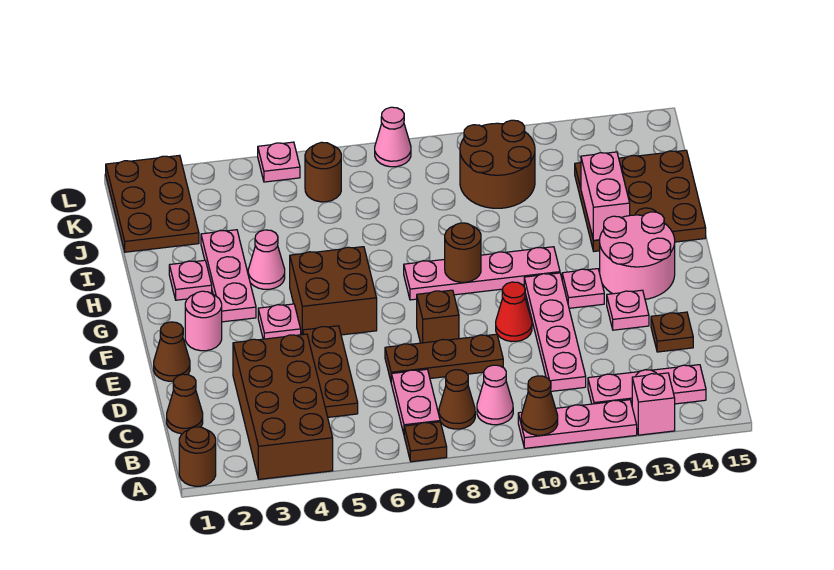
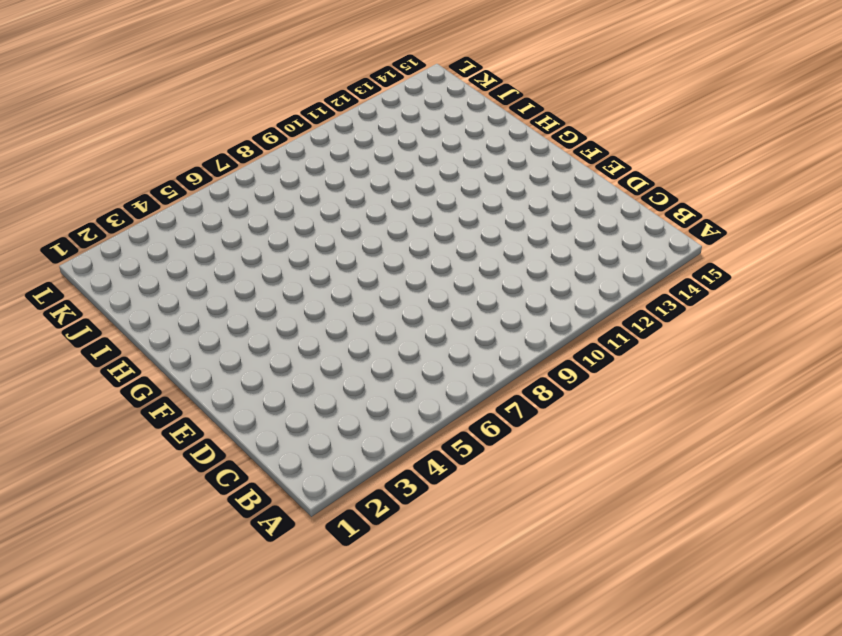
none -> brown round brick A1 level 1
none -> brown brick A3:D4 level 1
none -> brown plate A7 level 1
none -> pink plate A10:A12 level 1

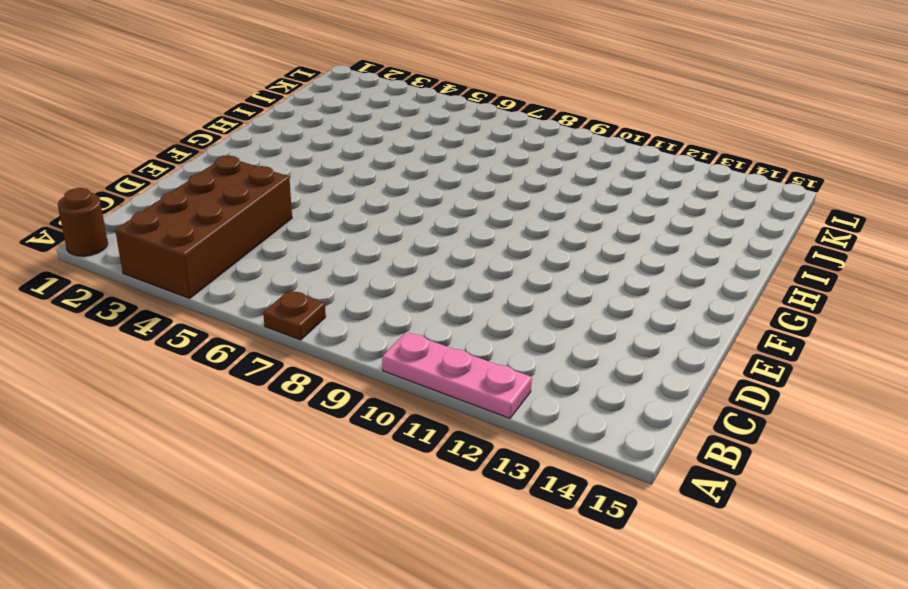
none -> pink brick A13 level 1
none -> pink plate B7:C7 level 1
none -> brown cone B8 level 1
none -> pink cone B9 level 1

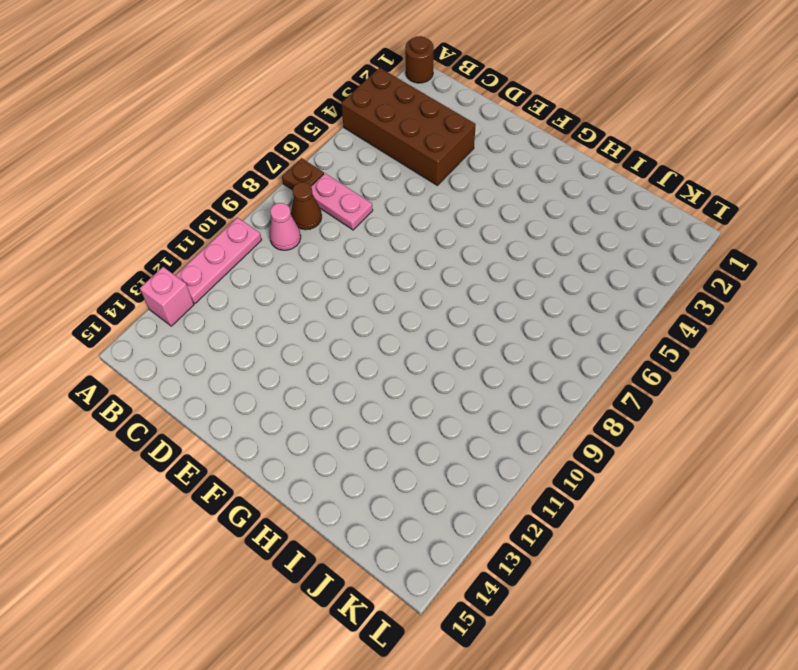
none -> pink plate B12:B14 level 1
none -> brown cone C1 level 1
none -> brown plate C5:E5 level 1
none -> pink plate C11:F11 level 1

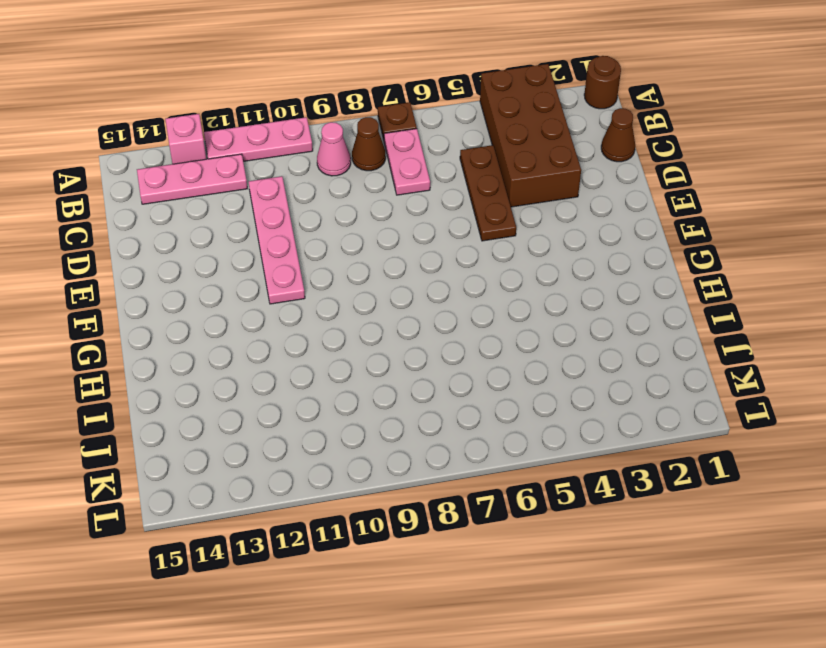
none -> brown plate D7:D9 level 1
none -> brown plate D14 level 1
none -> brown cone E1 level 1
none -> brown brick E8 level 1

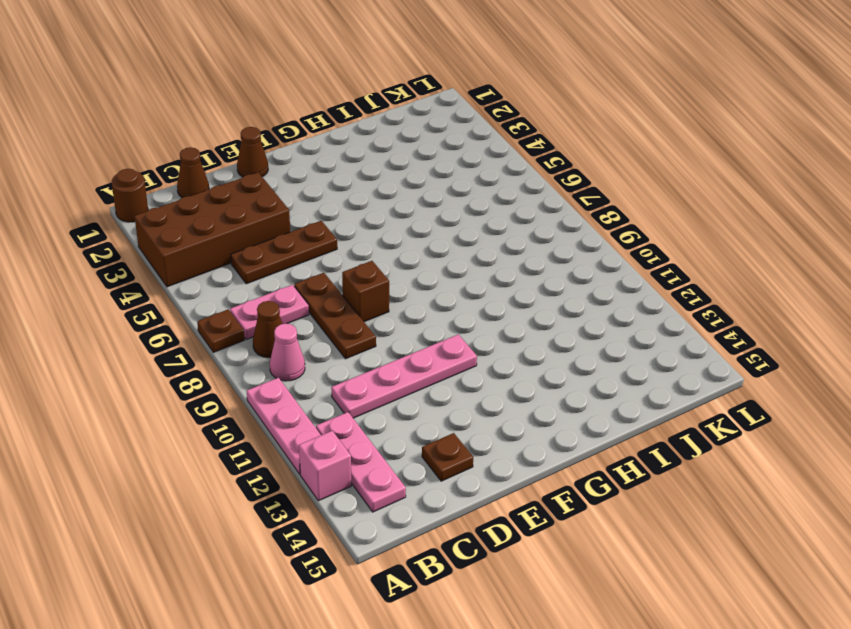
none -> red cone E10 level 1
none -> pink plate E13 level 1
none -> pink round brick F2 level 1
none -> pink plate F4 level 1

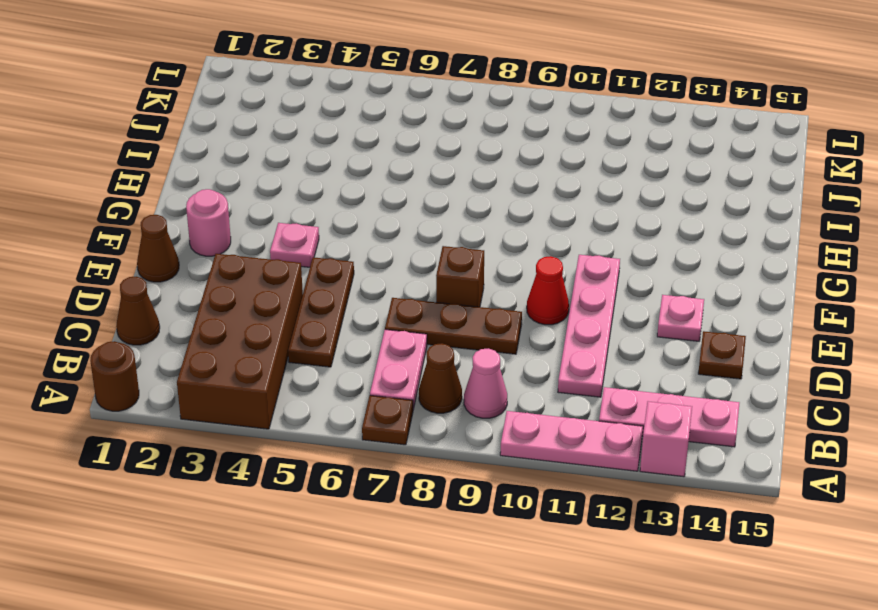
none -> brown brick F5:G6 level 1
none -> pink plate F12 level 1
none -> pink round brick F13:G14 level 1
none -> pink plate G3:I3 level 1

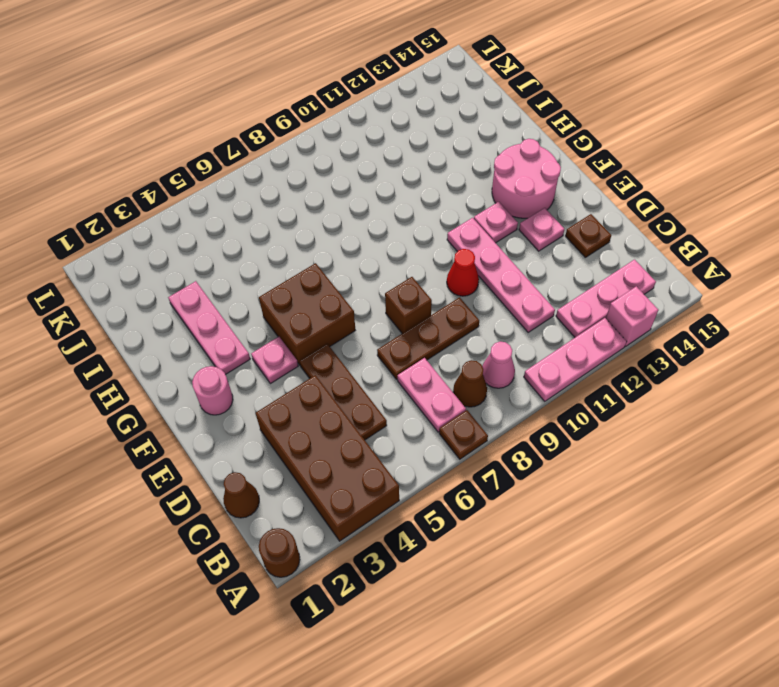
none -> brown cone E1 level 1
none -> pink plate G8:G11 level 1
none -> pink plate H2 level 1
none -> pink cone H4 level 1

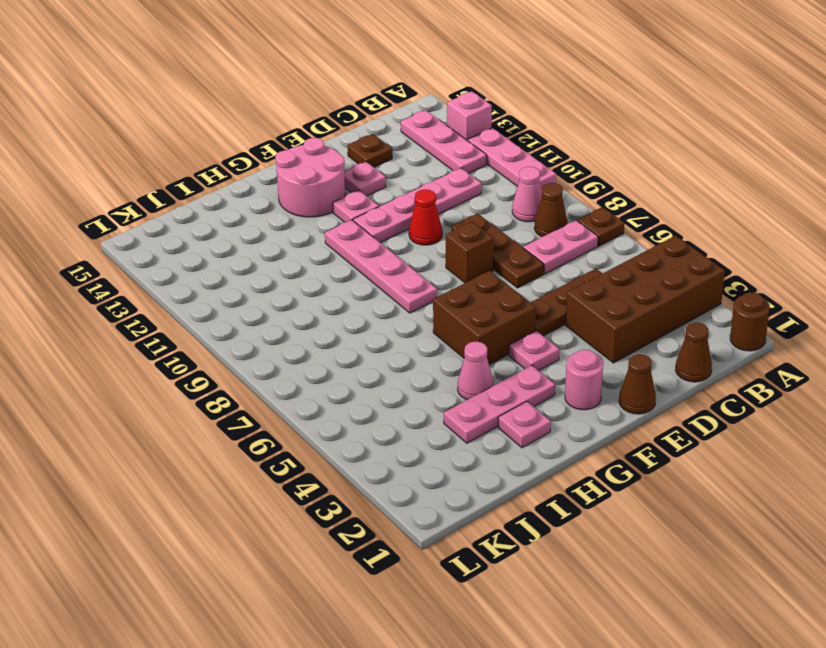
none -> brown plate H13:J15 level 1
none -> brown plate J1:L2 level 1
none -> brown round brick J10:K11 level 1
none -> brown round brick K6 level 1

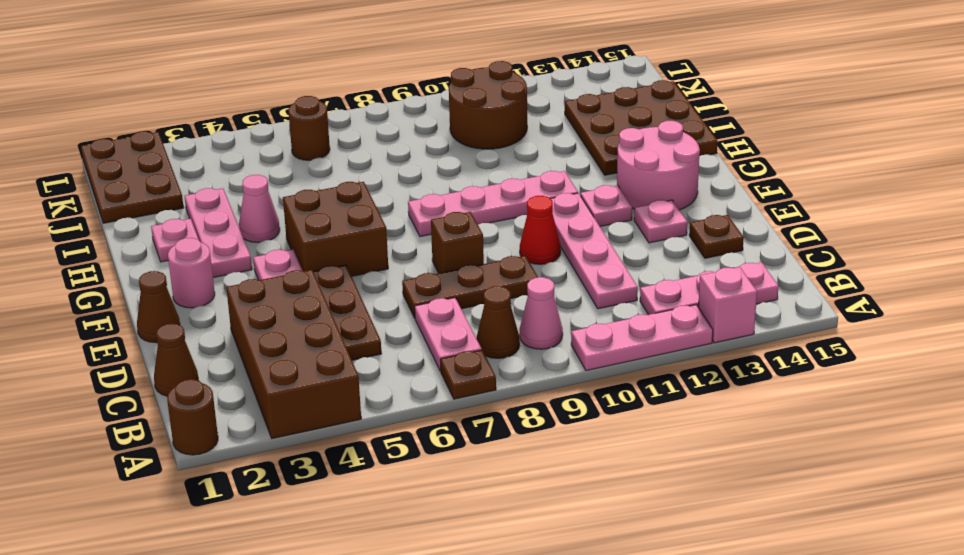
none -> pink plate L5 level 1
none -> pink cone L8 level 1
none -> brown cone A10 level 2
none -> brown round brick G9 level 2

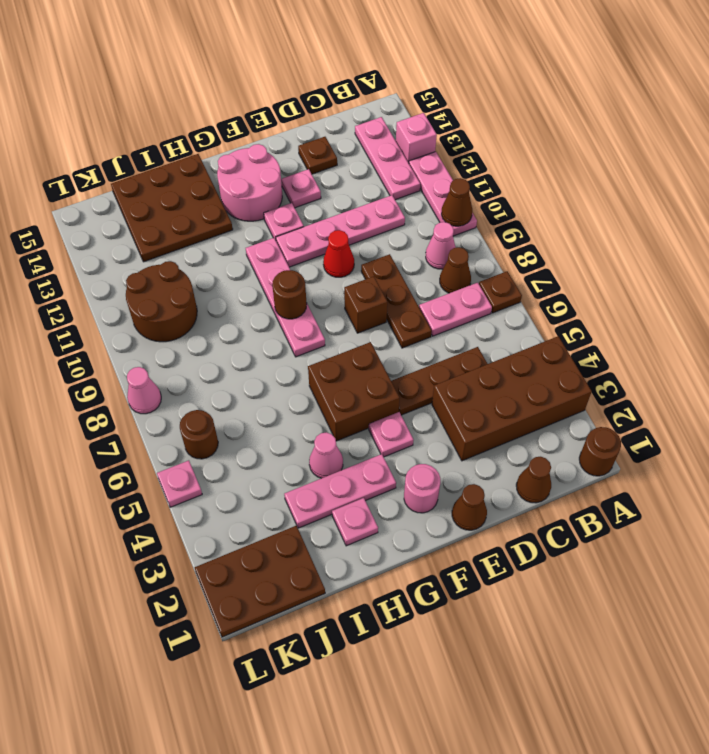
none -> pink brick H13:I13 level 2

